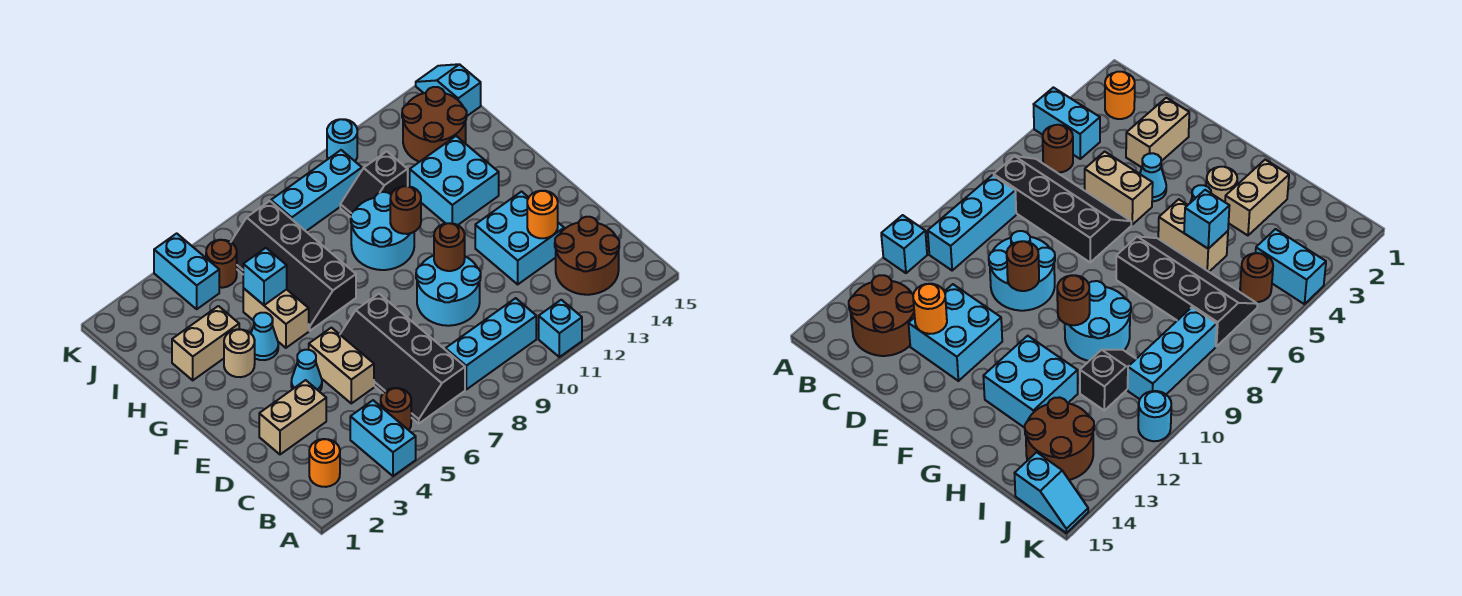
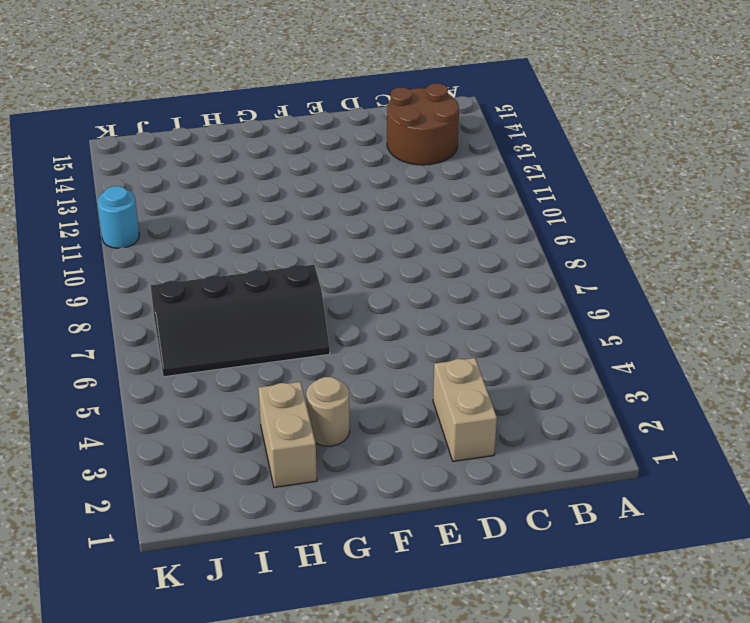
none -> cyan brick A4:B4 level 1
none -> cyan brick A11 level 1
none -> orange round brick B2 level 1
none -> brown round brick B5 level 1

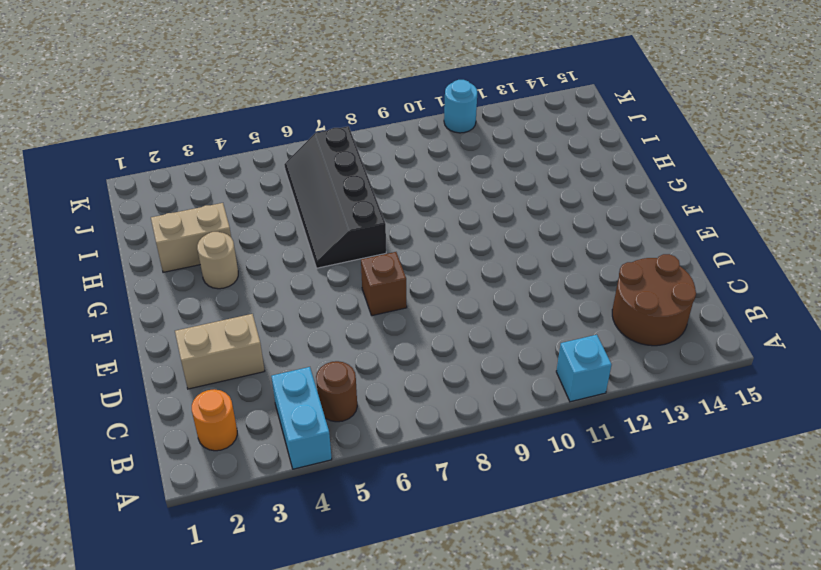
brown brick E7 level 1 -> black slope B6:E7 level 1 top 7
none -> cyan brick B8:B10 level 1
none -> tan brick D5:E5 level 1
none -> cyan round brick D9:E10 level 1
none -> cyan brick D12:E13 level 1

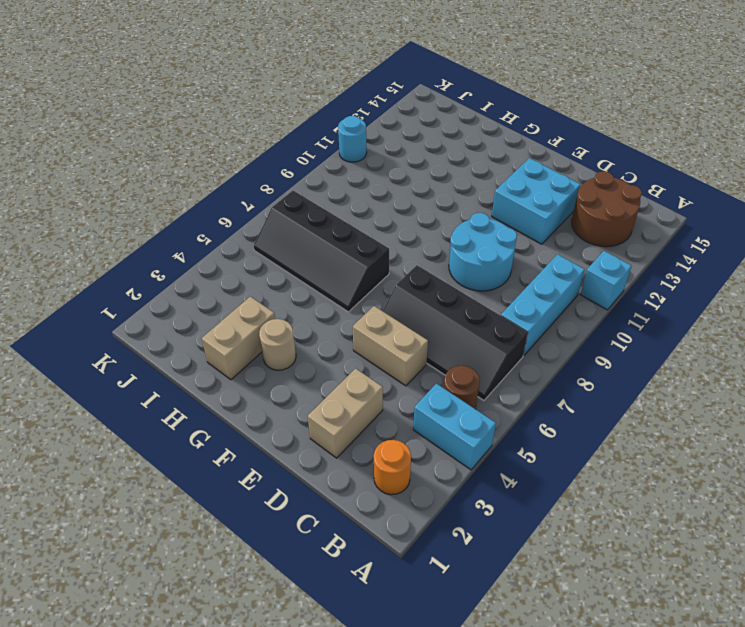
none -> cyan cone E4 level 1
none -> cyan cone G4 level 1
none -> tan brick G5:H5 level 1
none -> cyan round brick G9:H10 level 1

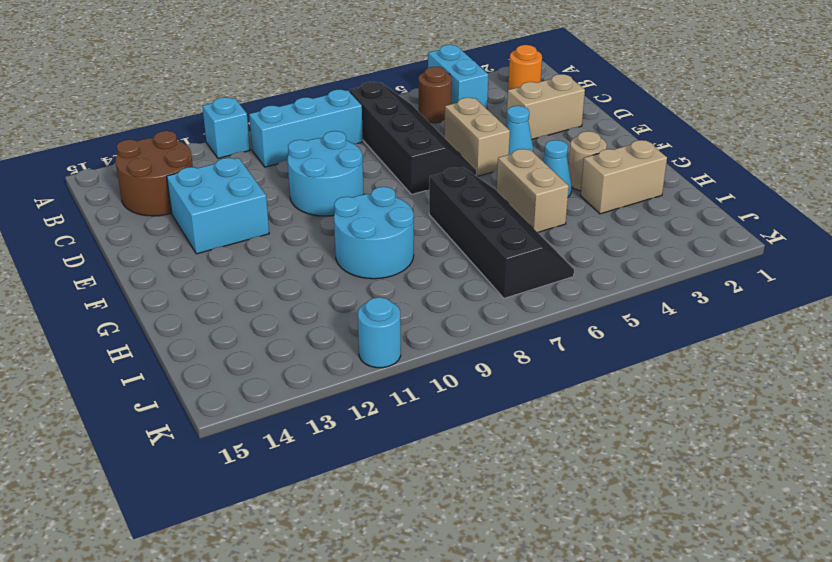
none -> cyan brick G12:H13 level 1
none -> black slope I10:I11 level 1 top 11
none -> brown round brick I13:J14 level 1
none -> cyan brick J4:K4 level 1

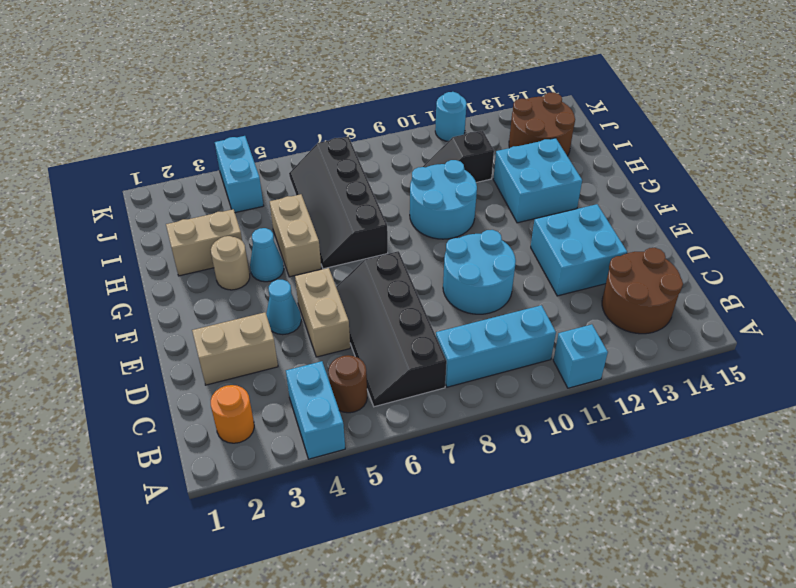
none -> brown round brick J5 level 1
none -> cyan brick J8:J10 level 1
none -> cyan slope J15:K15 level 1 top J
none -> orange round brick D13 level 2

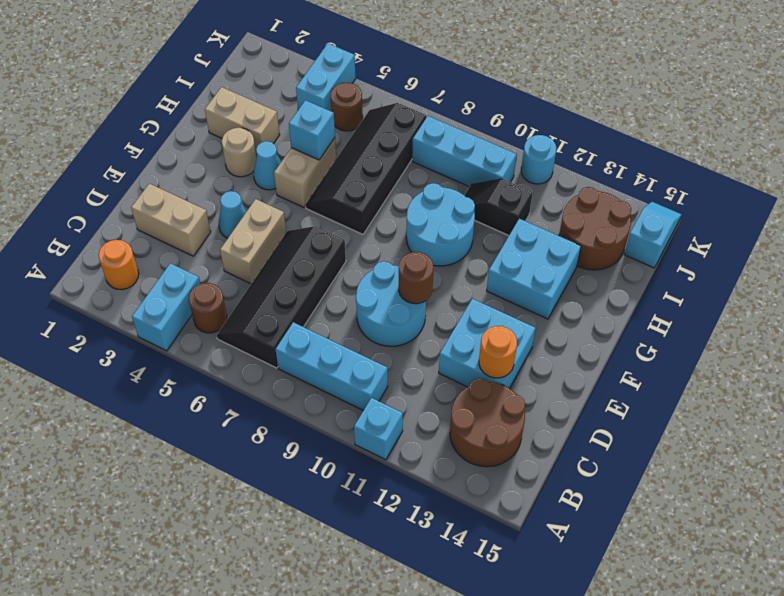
none -> brown round brick G10 level 2

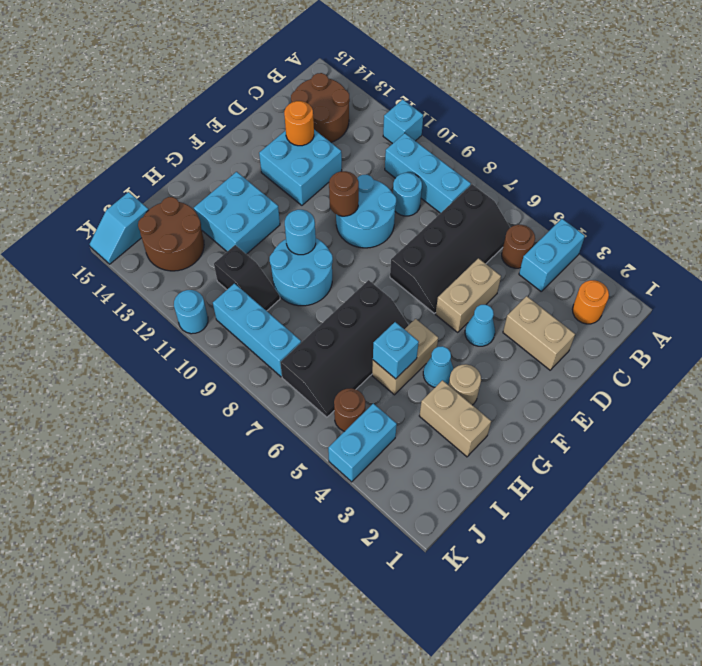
cyan round brick C9 level 1 -> none
cyan round brick G10 level 2 -> brown round brick G10 level 2

